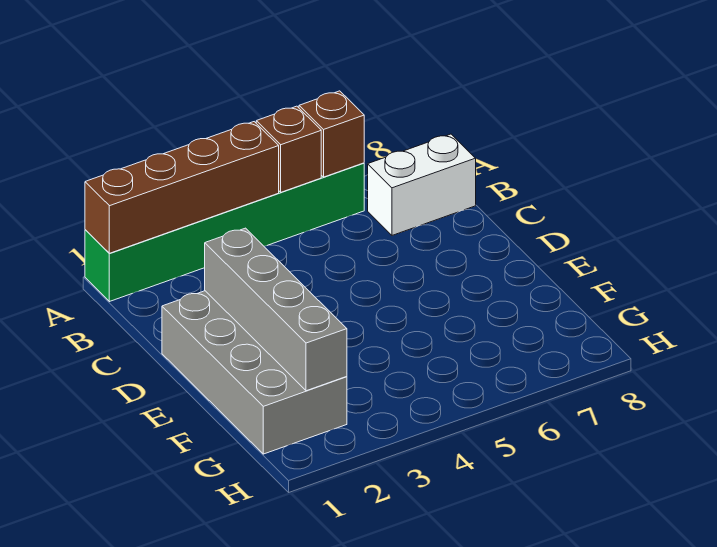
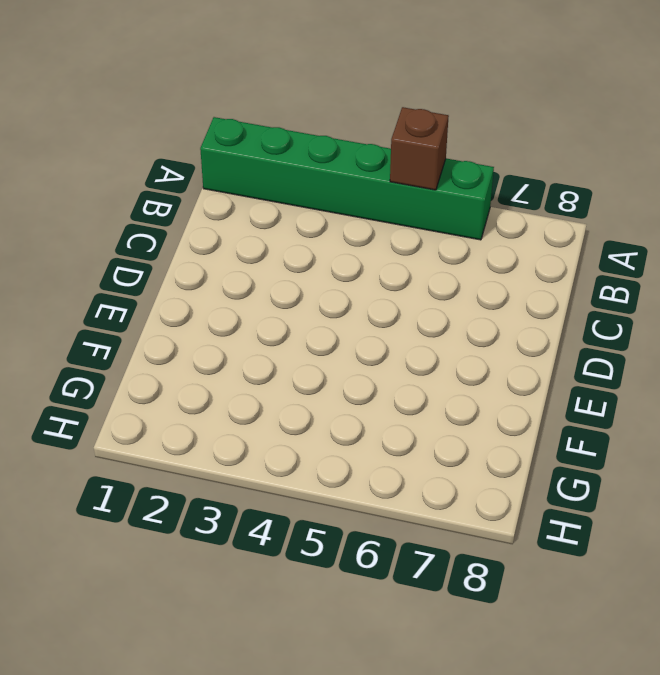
none -> white brick B7:B8 level 1
none -> grey brick D1:G2 level 1

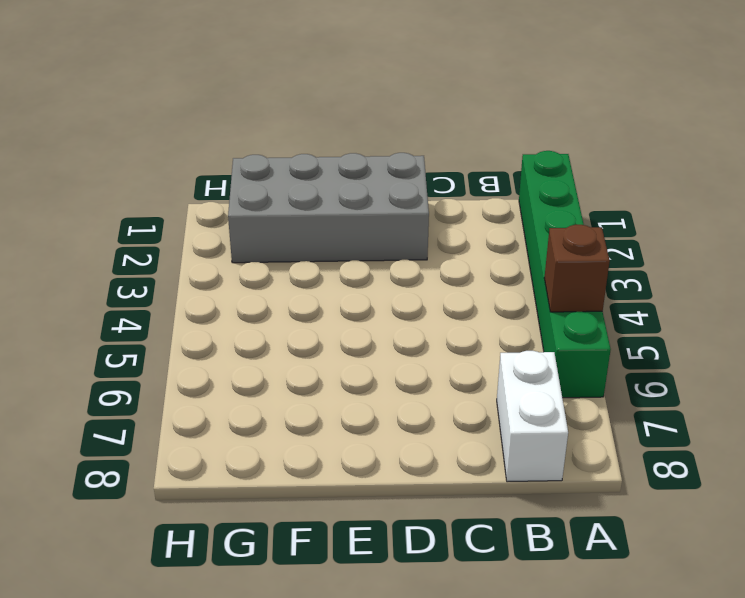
none -> brown brick A1:A4 level 2
none -> brown brick A6 level 2

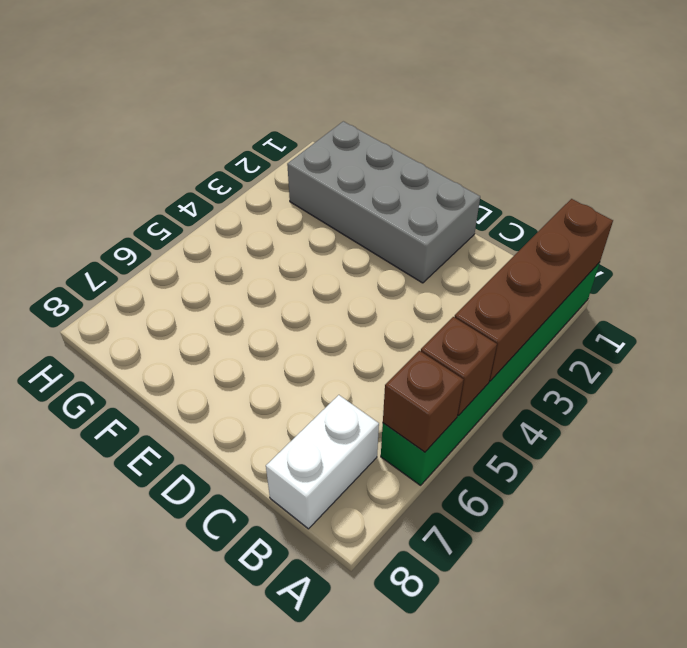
none -> grey brick D2:G2 level 2

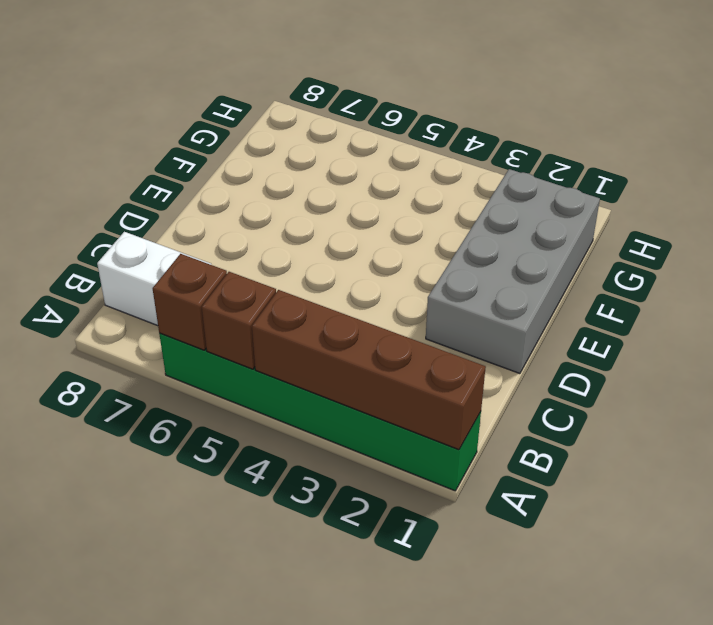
none -> grey brick D2:G2 level 2

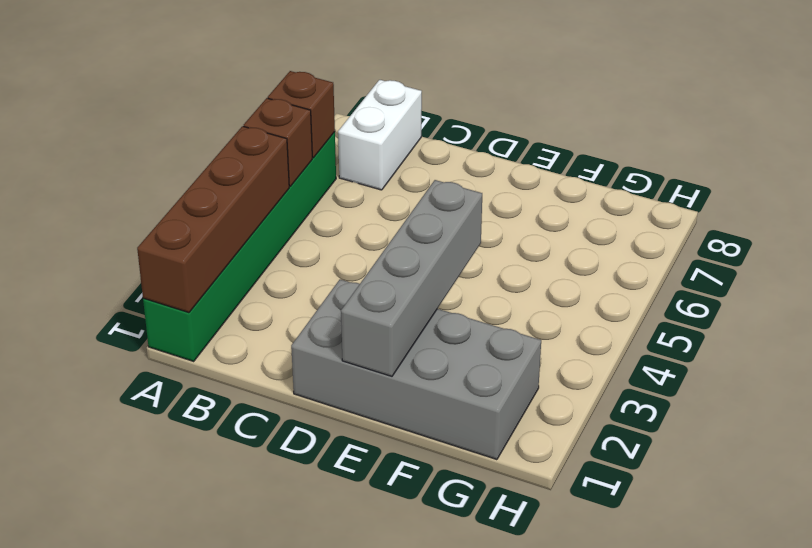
grey brick E1:E4 level 2 -> grey brick D2:G2 level 2

